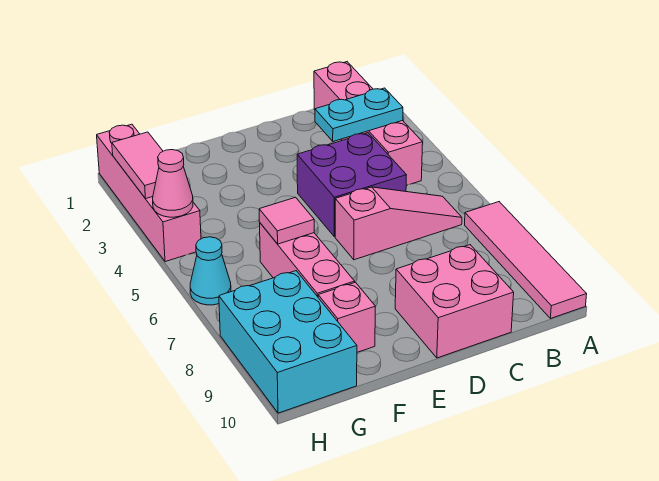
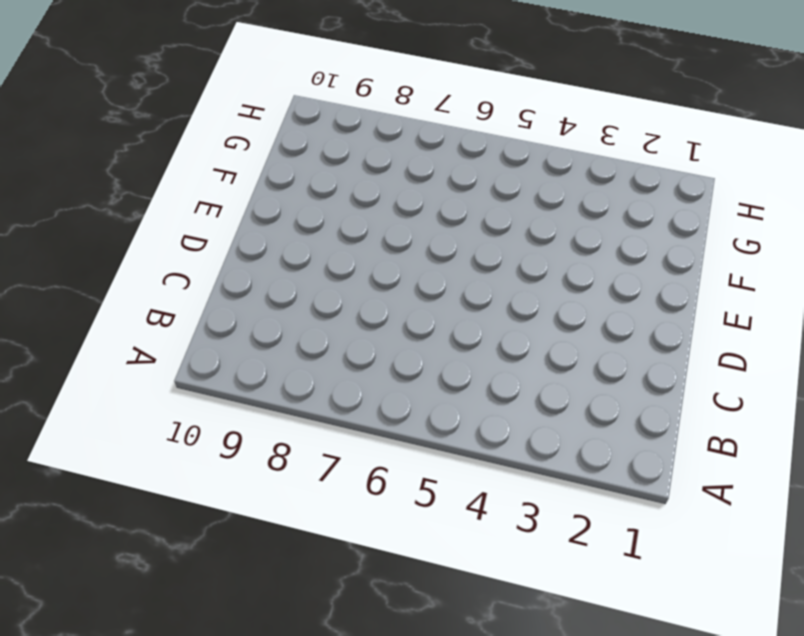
none -> pink tile A7:A10 level 1
none -> pink brick B1:B4 level 1
none -> pink slope B6:D6 level 1 top D

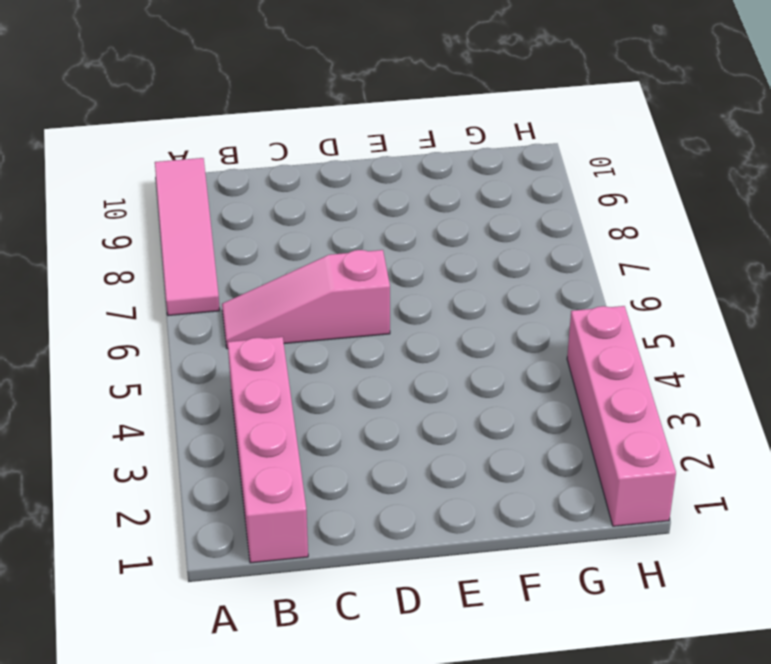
none -> purple brick C4:D5 level 1
none -> pink brick C9:D10 level 1
none -> pink brick F6:F8 level 1

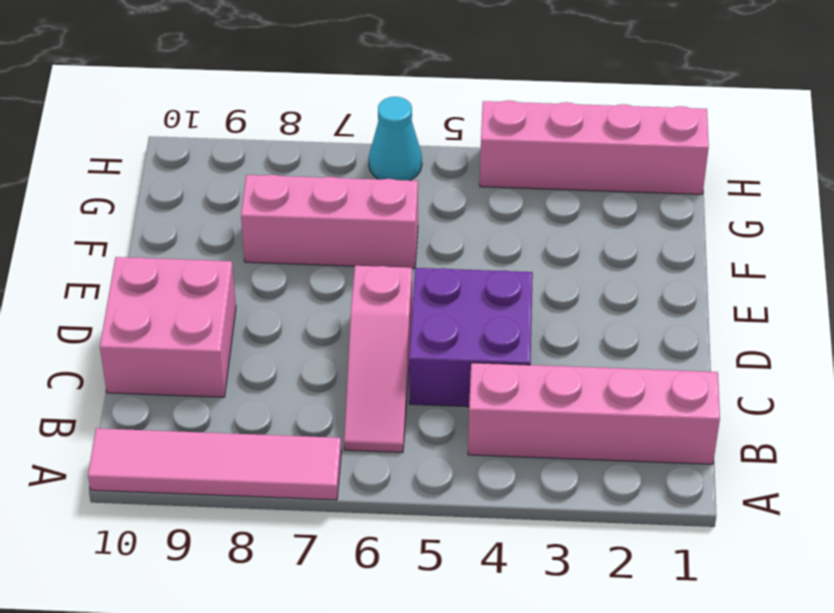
none -> pink brick F9 level 1
none -> cyan brick G8:H10 level 1
none -> cyan plate B3:C3 level 2

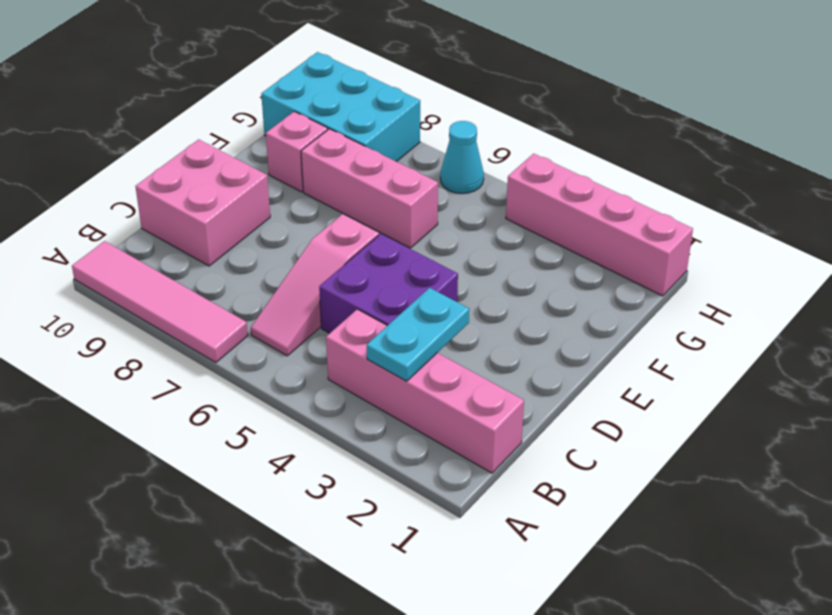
none -> pink tile F6 level 2
none -> pink tile H2:H3 level 2
none -> pink cone H4 level 2

